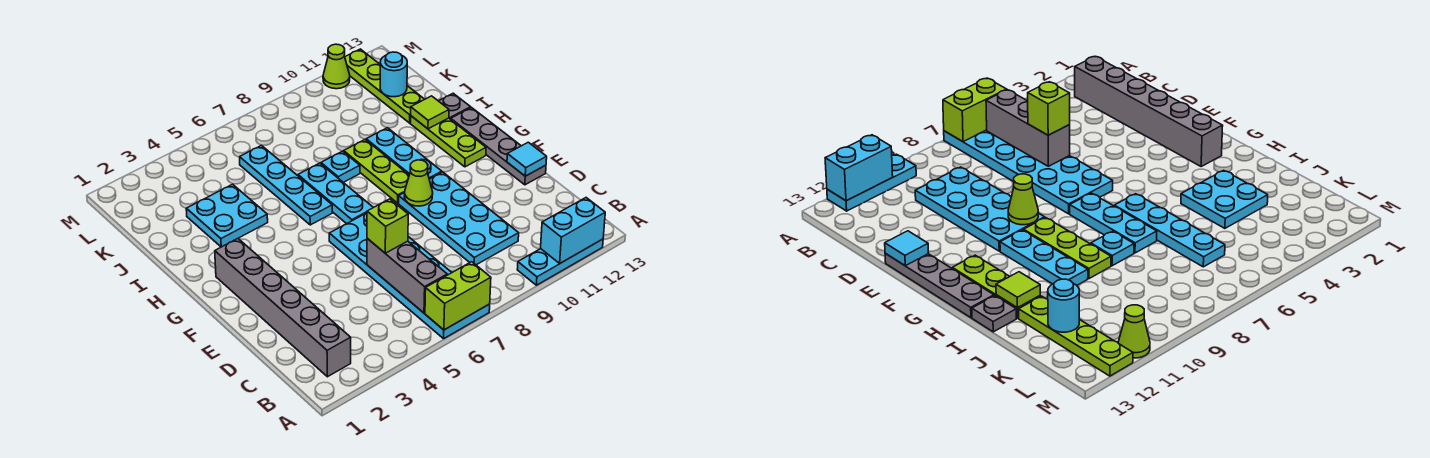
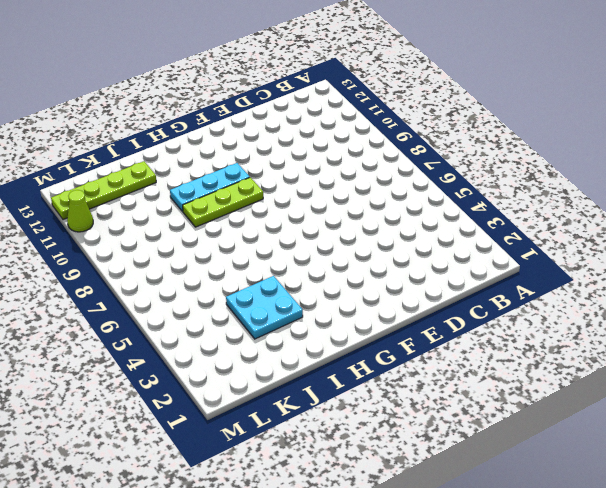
none -> cyan plate A6:F7 level 1
none -> cyan plate A10:A12 level 1
none -> grey brick B2:G2 level 1

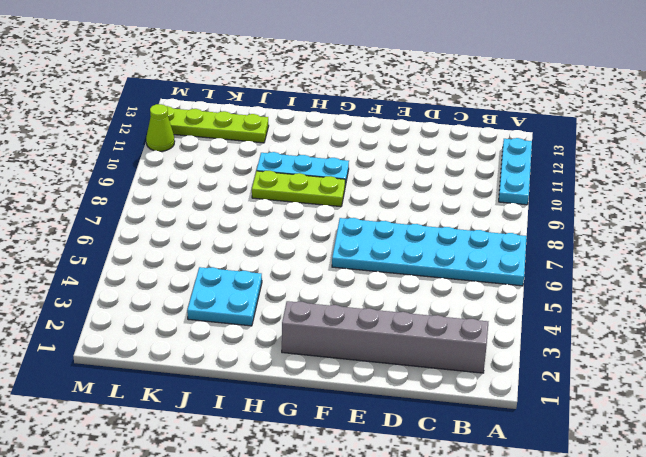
none -> cyan plate C9:F10 level 1
none -> grey plate E13:H13 level 1
none -> cyan plate G7:I7 level 1

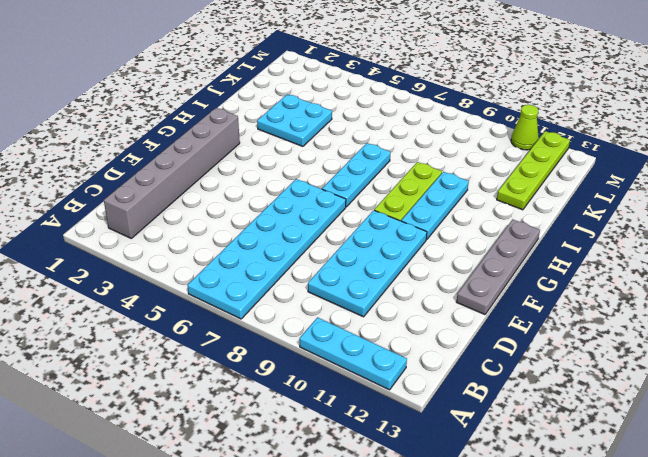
none -> lime plate G12:I12 level 1
none -> cyan plate H6:K6 level 1
none -> cyan plate I8 level 1

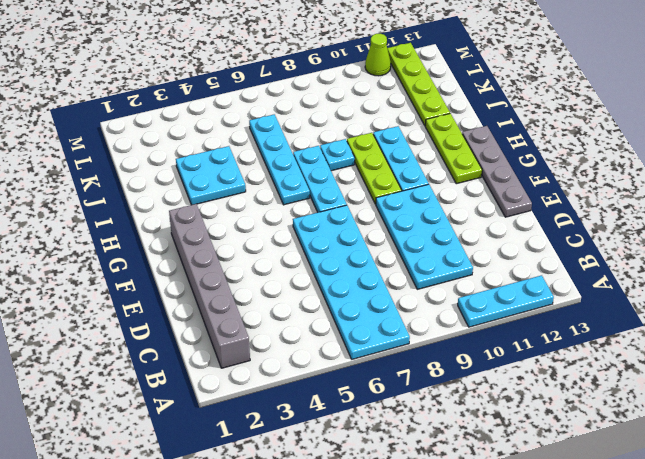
none -> grey plate I13 level 1
none -> lime brick A6:A7 level 2
none -> cyan brick A11:A12 level 2

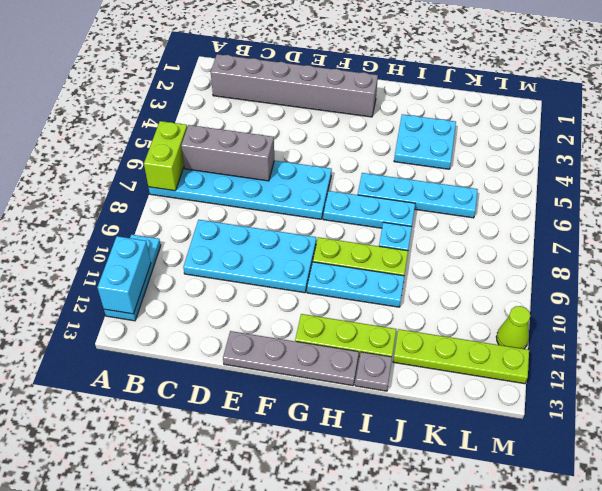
none -> cyan tile E13 level 2
none -> lime cone F9 level 2
none -> lime tile I12 level 2

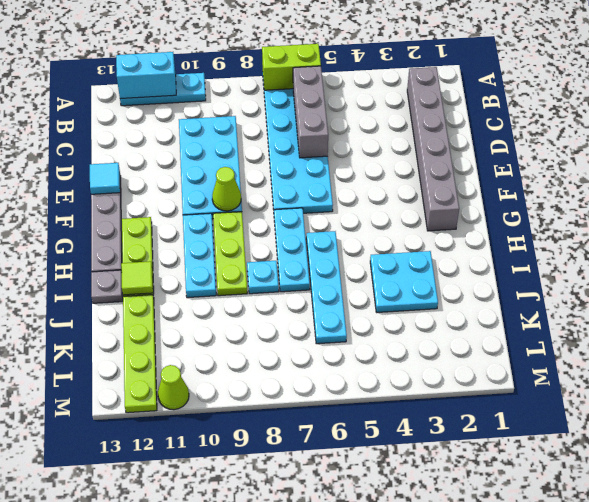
none -> cyan round brick K12 level 2
none -> lime brick D6 level 3

